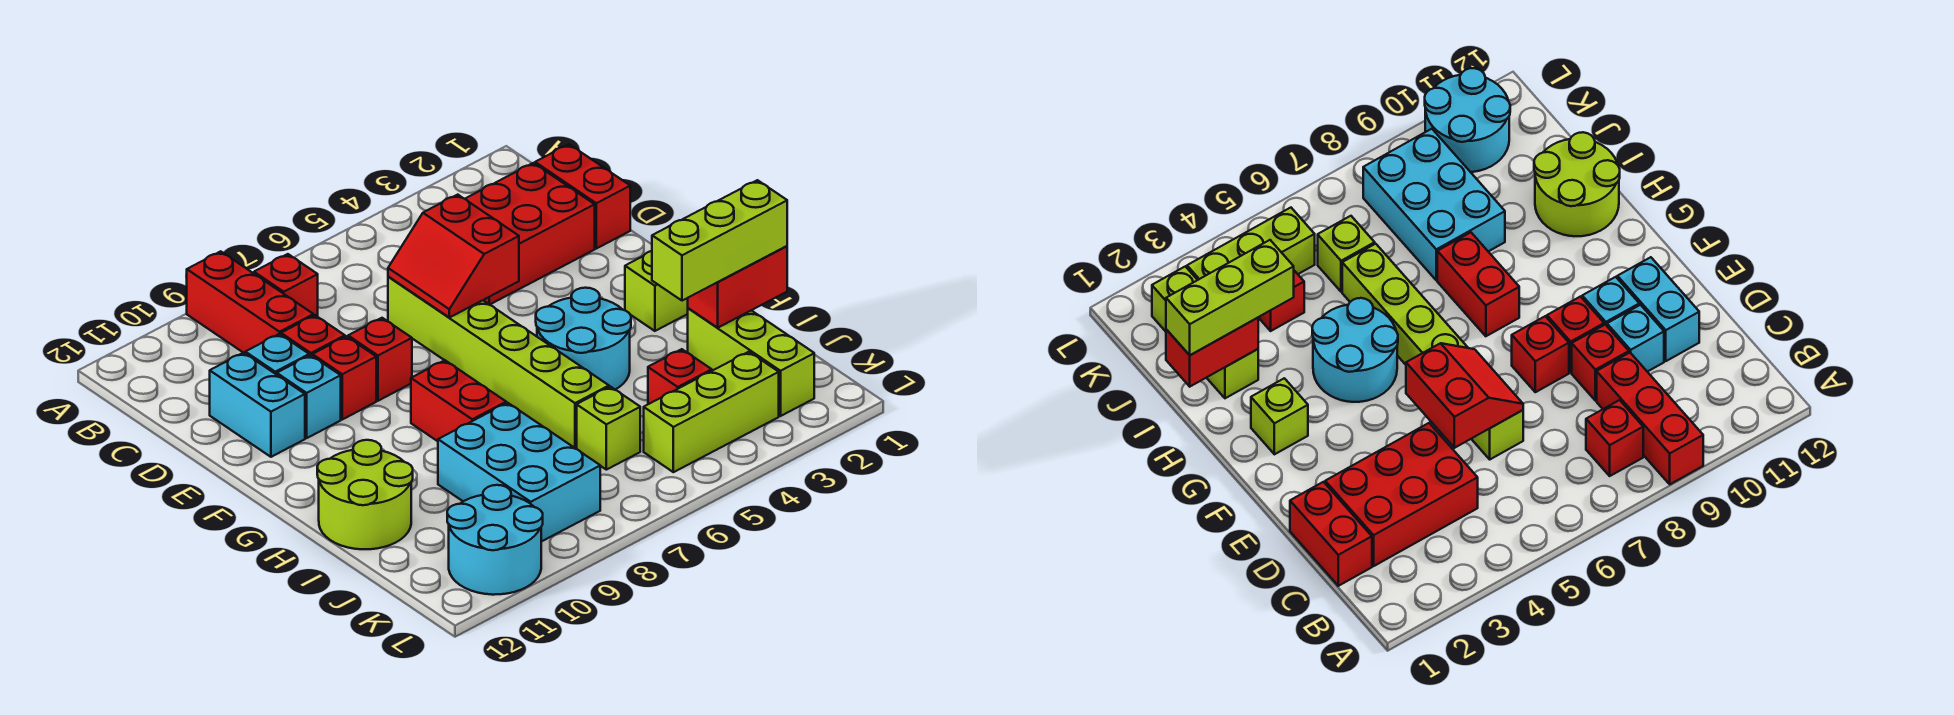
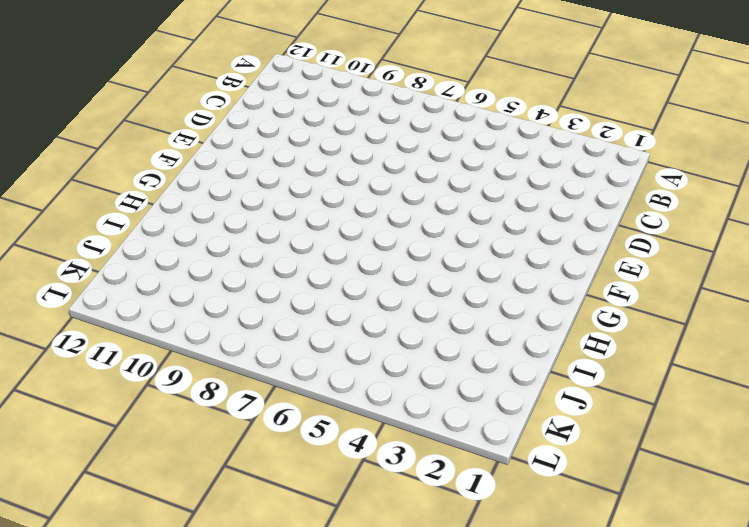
none -> red brick A9:C9 level 1
none -> red brick B8 level 1
none -> red brick C1:D1 level 1

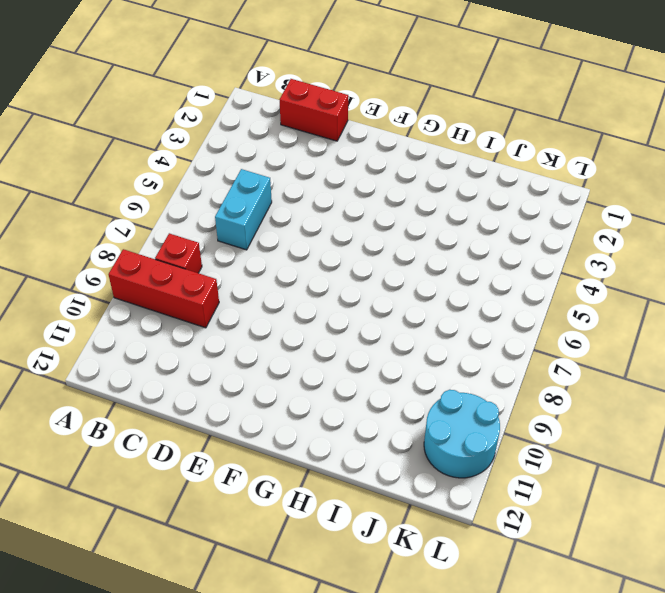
cyan brick C5:C6 level 1 -> cyan brick D11:E11 level 1
none -> red brick C2:D4 level 1
none -> lime brick D6:I6 level 1
none -> red brick D9 level 1

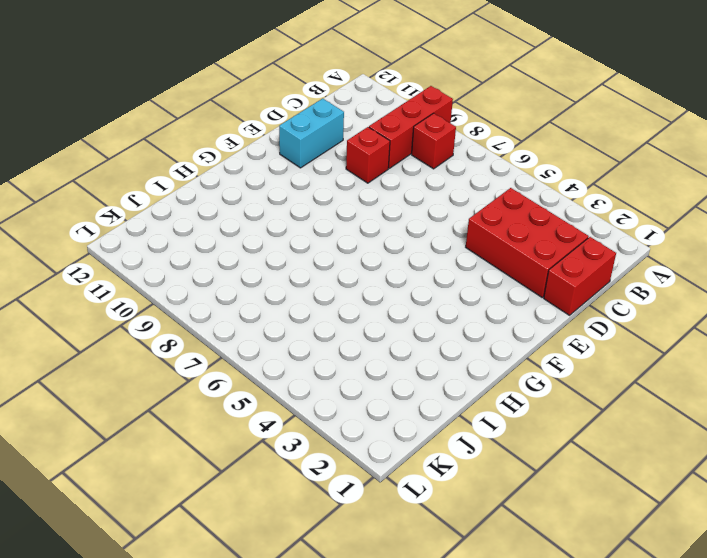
none -> lime brick D6:I6 level 1
none -> cyan brick D10 level 1
none -> red brick E8 level 1

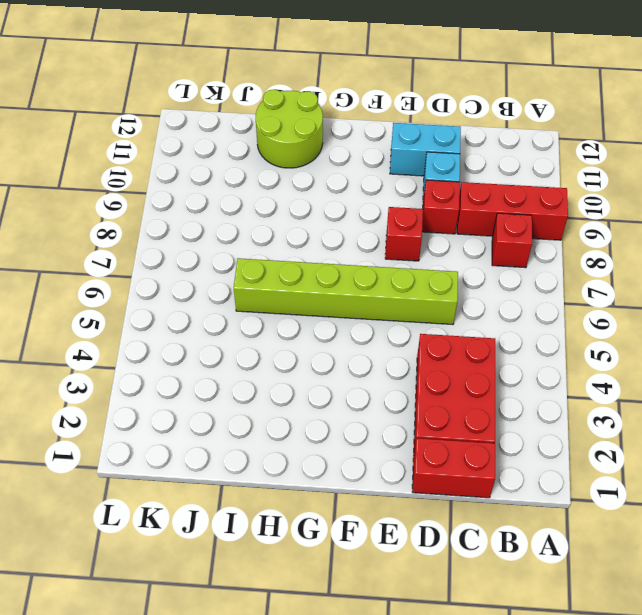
none -> red brick E9 level 1
none -> cyan brick E10 level 1
none -> lime brick G2 level 1

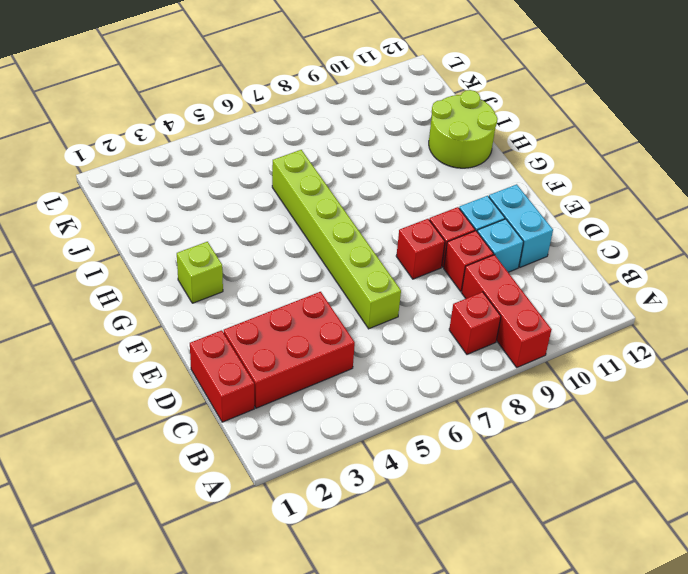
none -> cyan round brick G4:H5 level 1
none -> red brick G8:H8 level 1
none -> lime brick I2:K2 level 1

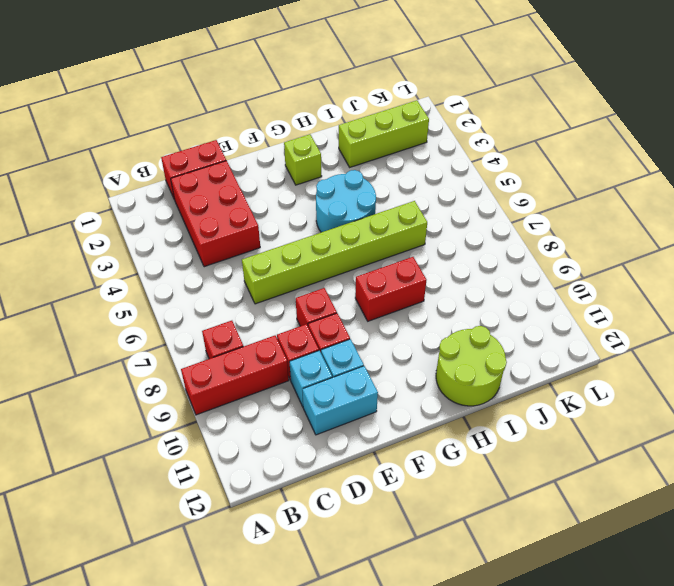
none -> cyan brick I8:K9 level 1
none -> red brick J4 level 1
none -> lime brick J6 level 1

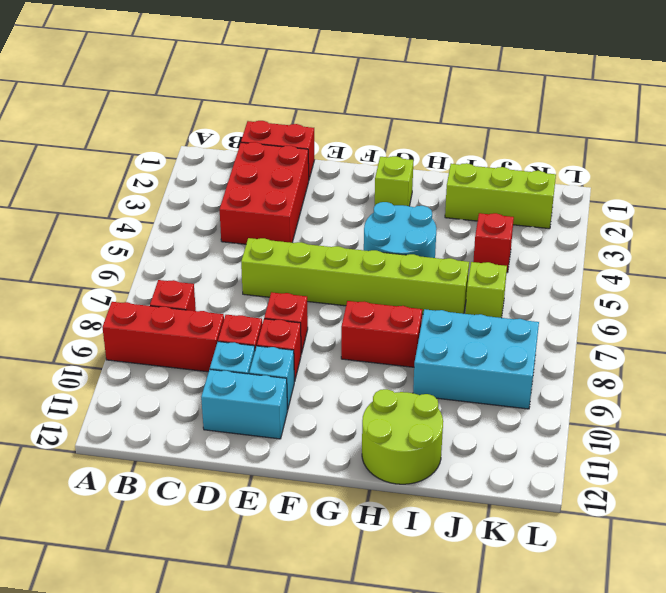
none -> lime brick K3:K5 level 1
none -> cyan round brick K10:L11 level 1
none -> red slope D5:E6 level 2 top 5

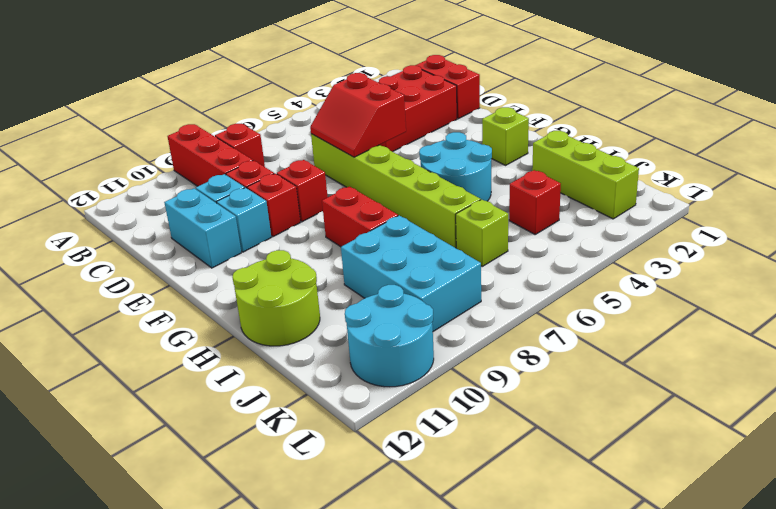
none -> lime brick K3:K5 level 1
none -> red brick I1:I2 level 2
none -> lime brick I1:I3 level 3

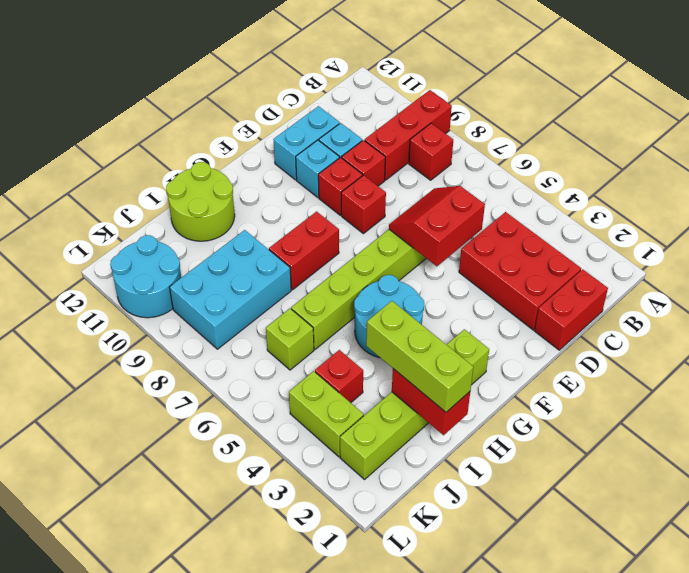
lime brick K3:K4 level 1 -> lime brick K3:K5 level 1

